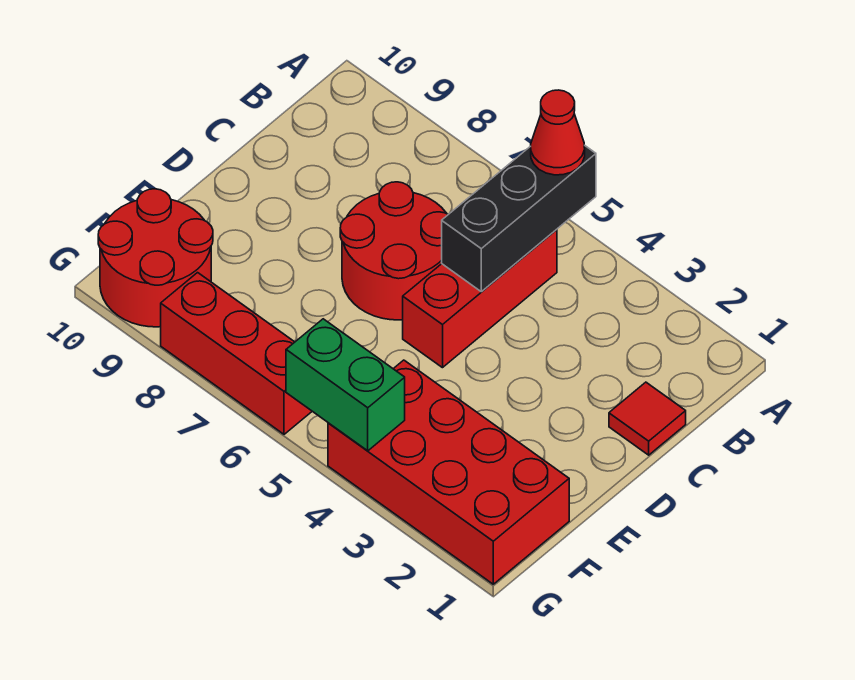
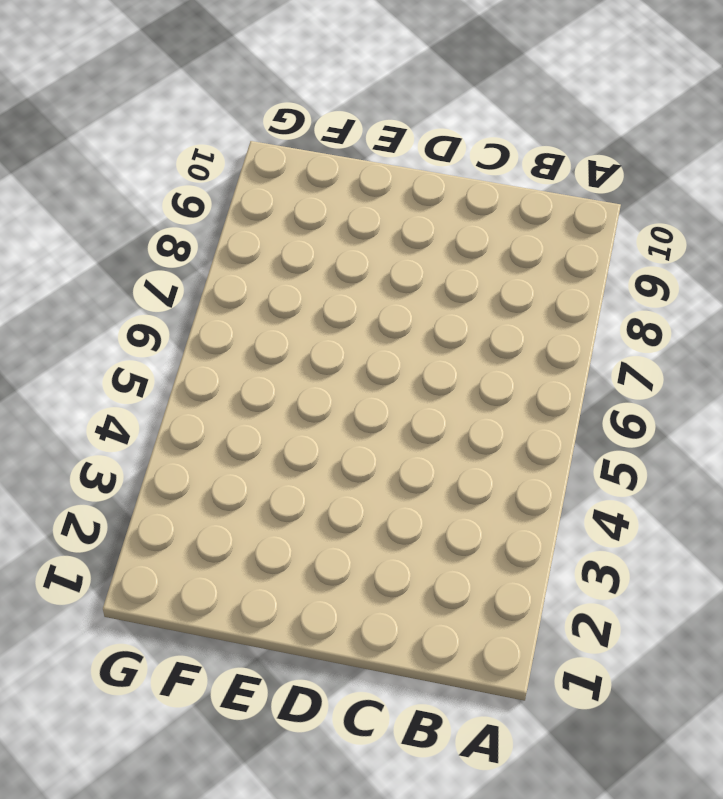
none -> red brick B5:D5 level 1
none -> red tile C1 level 1

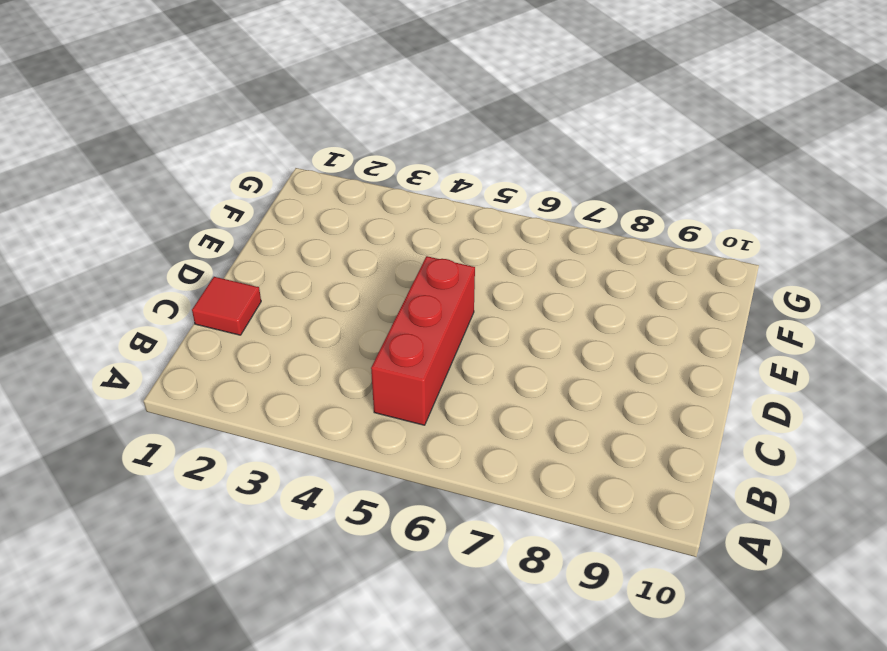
none -> red round brick C6:D7 level 1
none -> red brick F1:G4 level 1

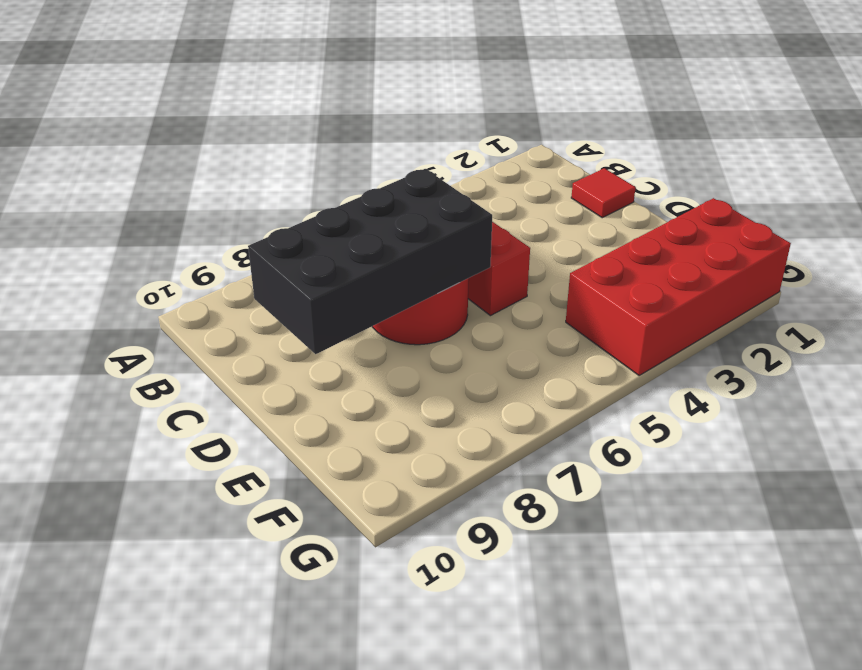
black brick C6:D9 level 2 -> none
none -> red round brick F9:G10 level 1
none -> red brick G6:G8 level 1

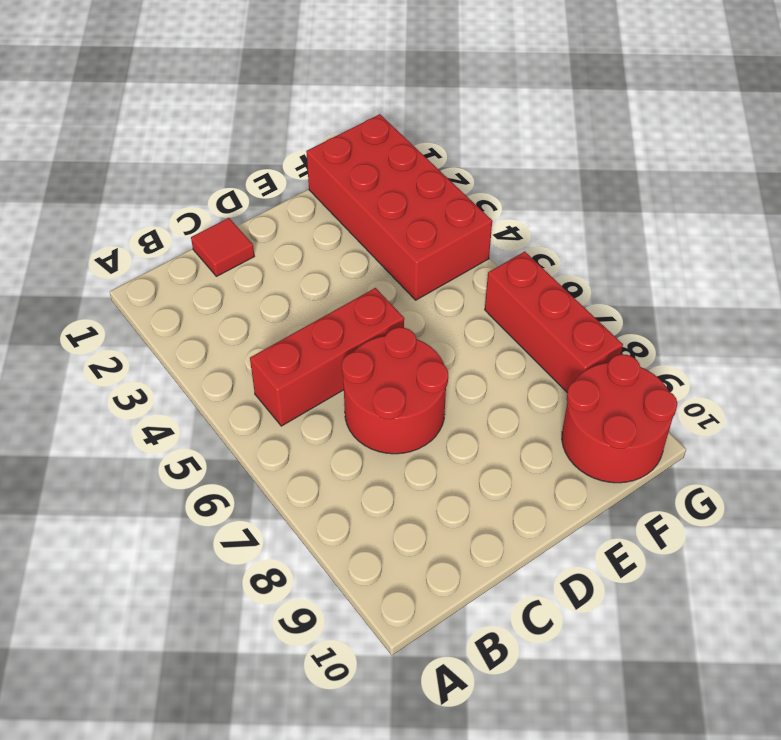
none -> black brick A5:C5 level 2
none -> green brick G4:G5 level 2

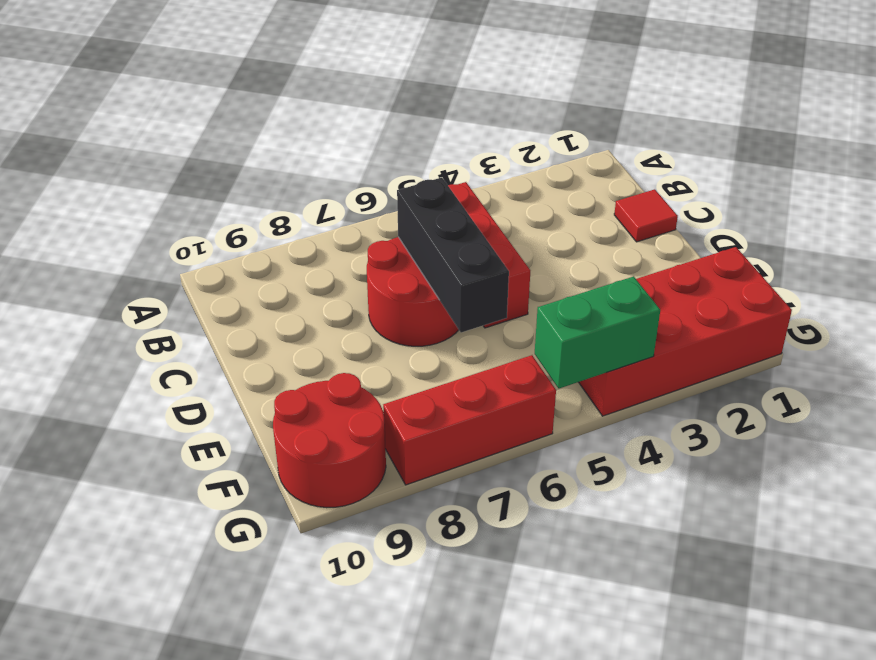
black brick C6:E6 level 2 -> black brick A5:C5 level 2
none -> red cone A5 level 3

